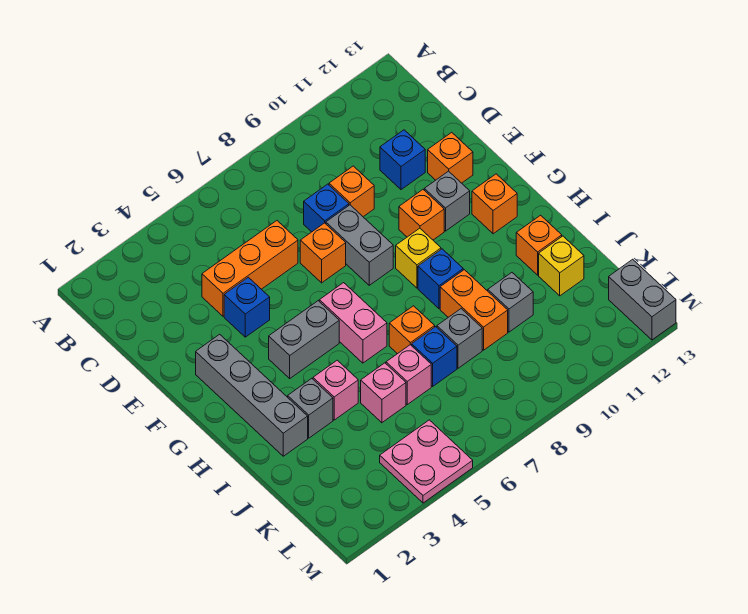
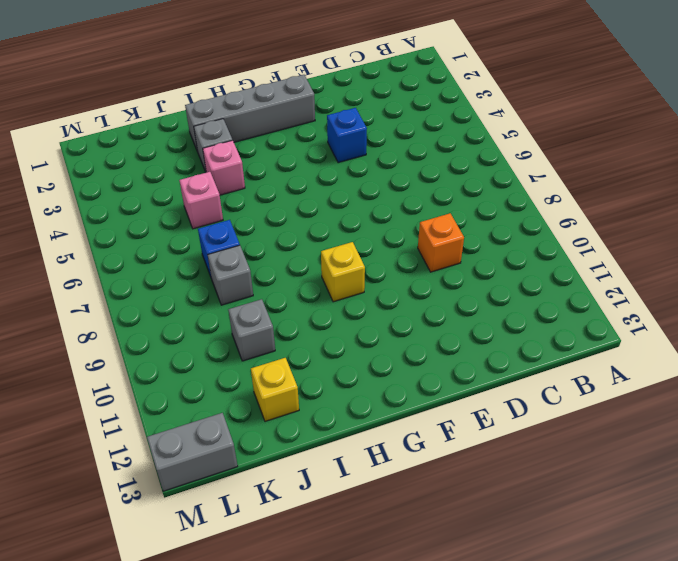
none -> orange brick D4:D6 level 1
none -> blue brick D8 level 1
none -> blue brick D11 level 1

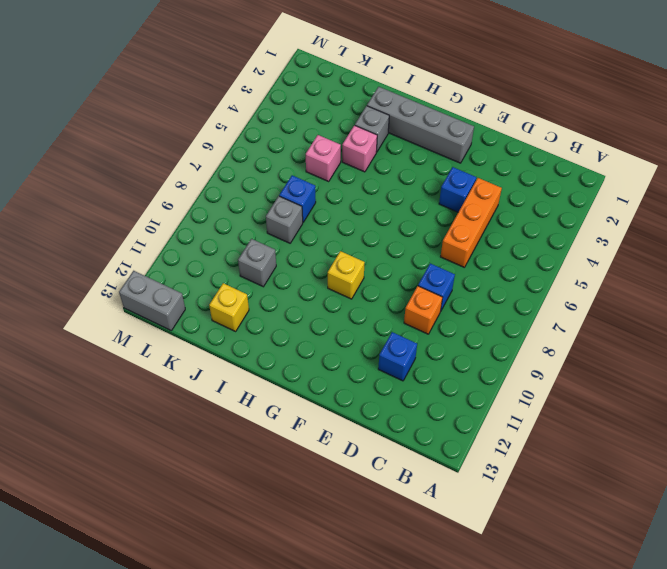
none -> orange brick E7 level 1
none -> grey brick E8:F8 level 1
none -> orange brick E12 level 1

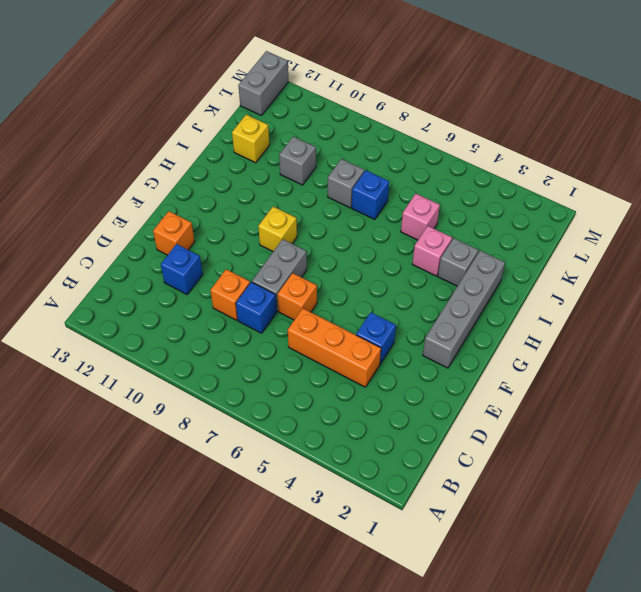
none -> orange brick F10 level 1
none -> grey brick F11 level 1
none -> grey brick G4:G5 level 1

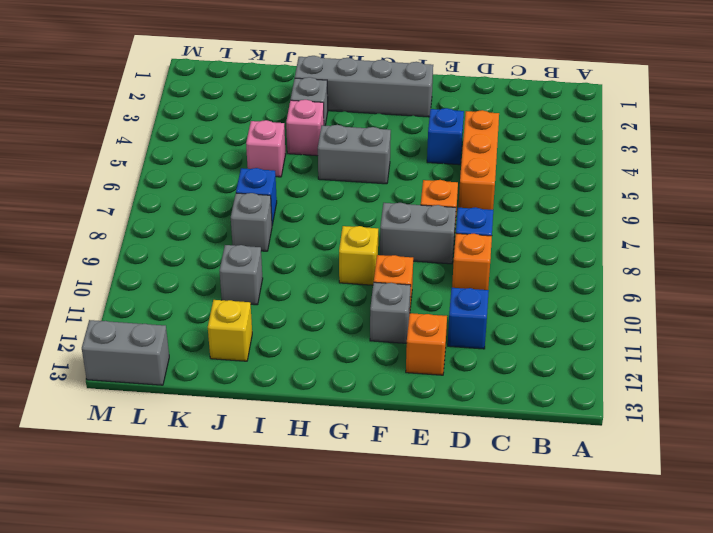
grey brick G5:H5 level 1 -> grey brick G4:G5 level 1
none -> pink brick G6:H6 level 1
none -> orange brick G12 level 1
none -> blue brick H9 level 1

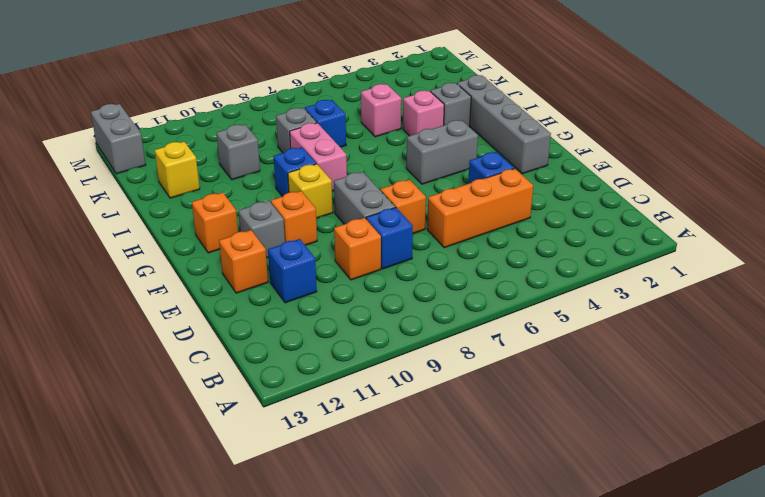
pink brick H8:I8 level 1 -> pink brick G6:H6 level 1
none -> orange brick I7 level 1
none -> orange brick I9:J9 level 1
none -> orange brick I12 level 1

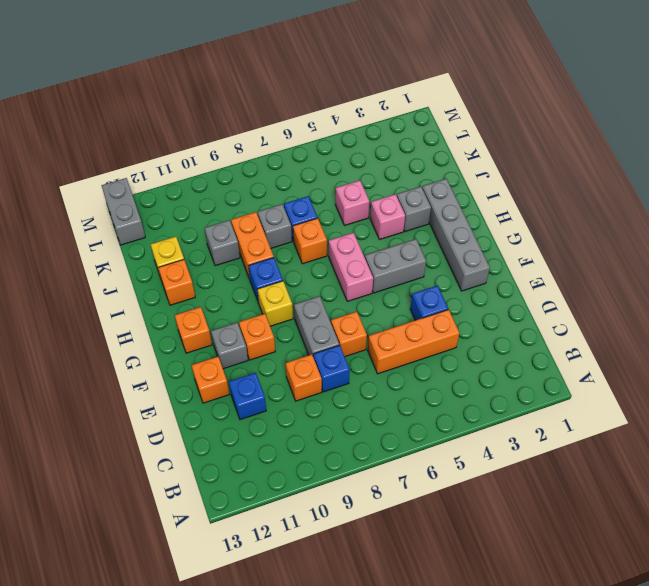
none -> pink brick J6 level 1
none -> pink plate L4:M5 level 1

